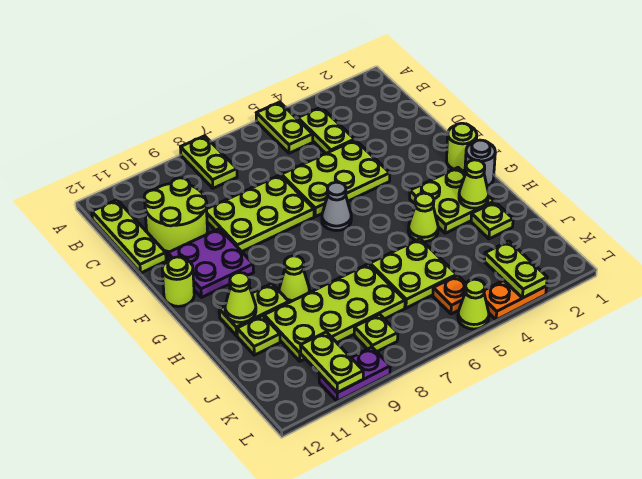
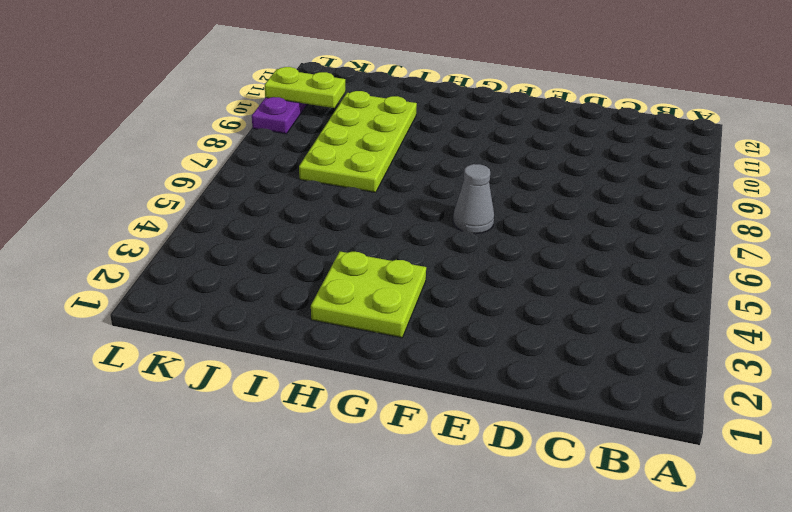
none -> lime plate A5:B5 level 1
none -> lime plate A8:B8 level 1
none -> lime plate B4:C4 level 1

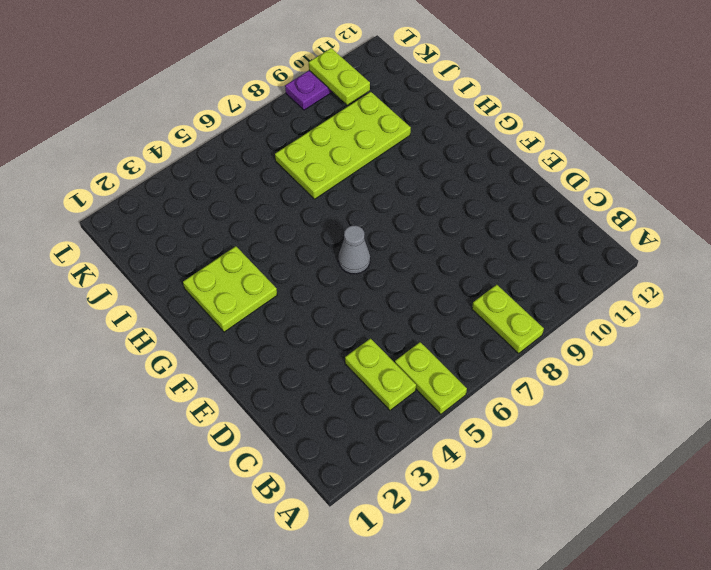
none -> lime plate B12:D12 level 1
none -> lime round brick C10:D11 level 1
none -> lime plate D4:E6 level 1

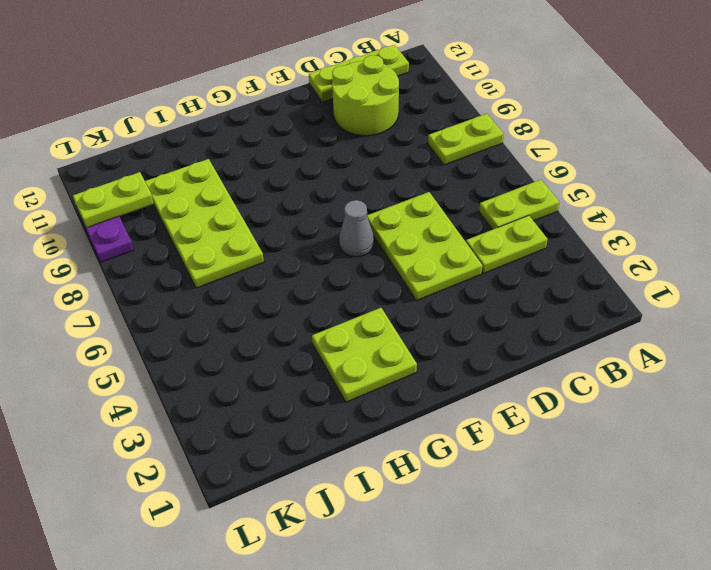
none -> lime plate D7:E9 level 1
none -> purple plate E10:F11 level 1
none -> lime round brick F1 level 1

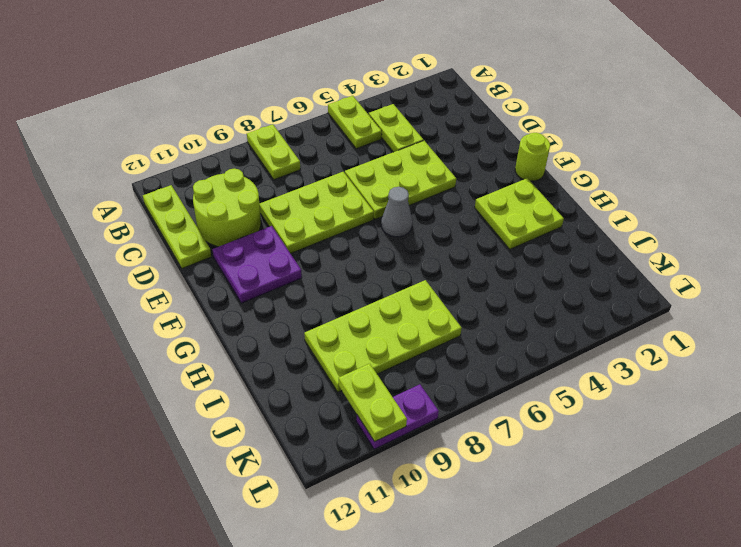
none -> lime round brick F12 level 1
none -> grey round brick G1 level 1
none -> lime cone H4 level 1

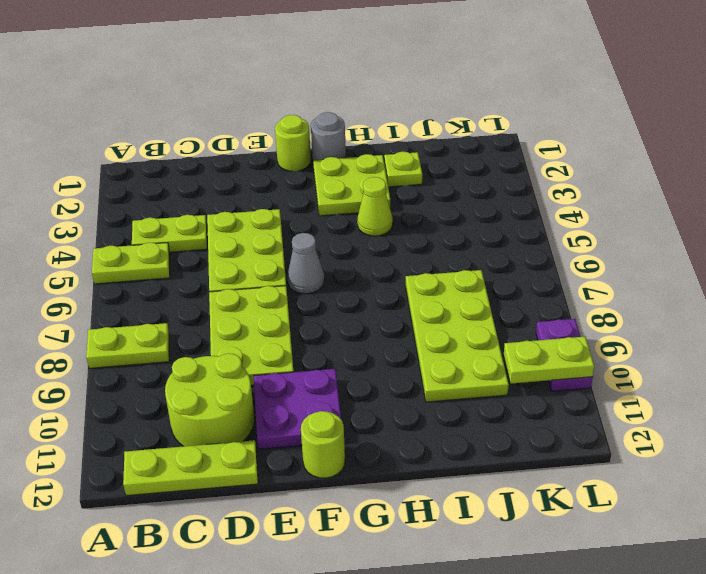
none -> lime cone H9 level 1
none -> lime plate H10:H11 level 1
none -> lime plate I5:J6 level 1

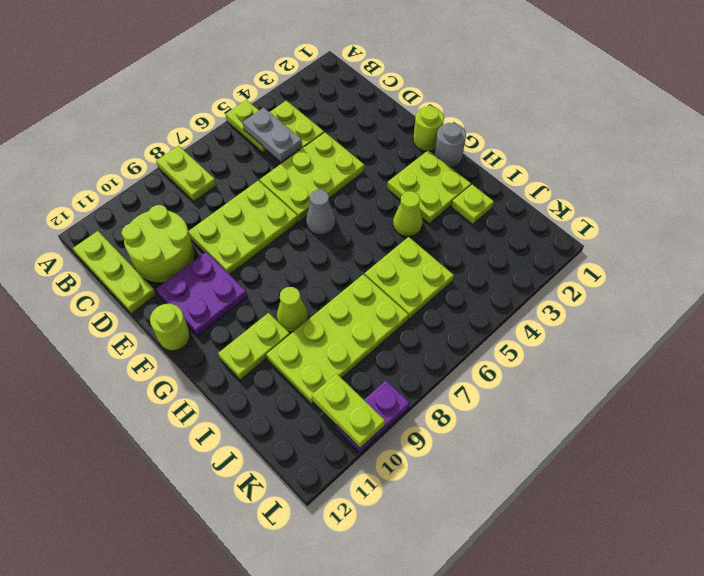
grey plate B5:C5 level 2 -> none
none -> lime plate I11 level 1
none -> orange plate K5 level 1
none -> lime plate K8 level 1

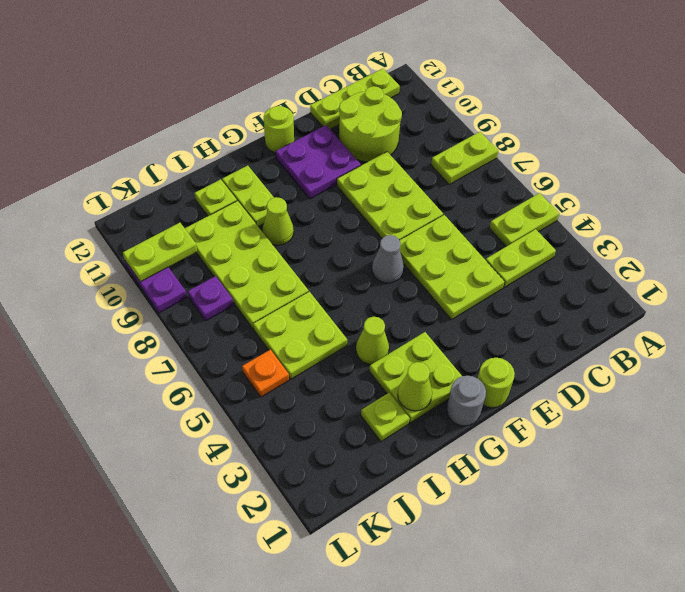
purple plate K8 level 1 -> lime plate K8 level 1
none -> orange plate L3:L4 level 1
none -> lime cone L5 level 1
none -> lime cone H11 level 2

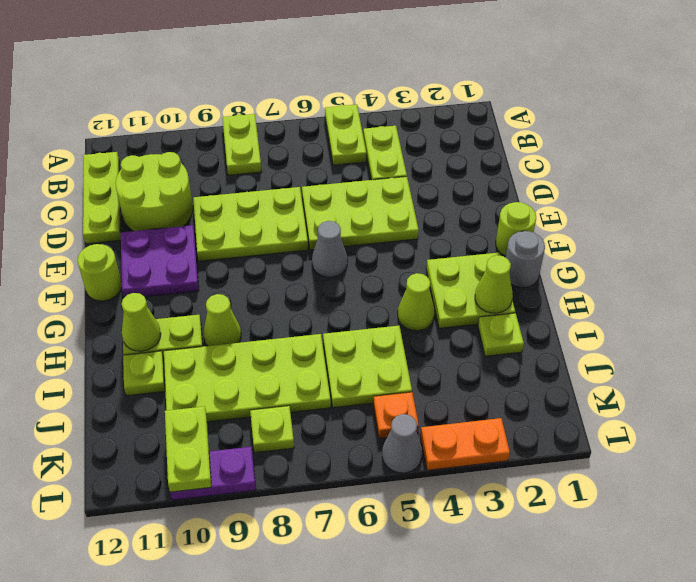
grey cone L5 level 1 -> lime cone L5 level 1
none -> lime plate K3:L3 level 2

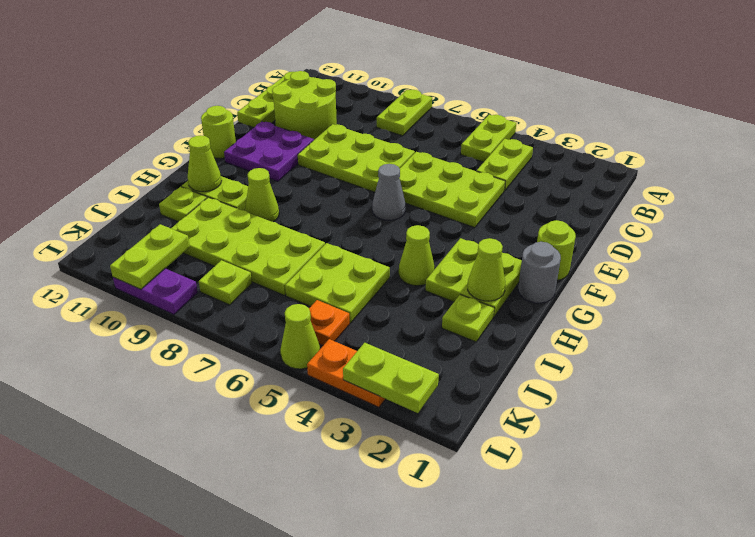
lime plate L2:L3 level 2 -> lime plate K3:L3 level 2

